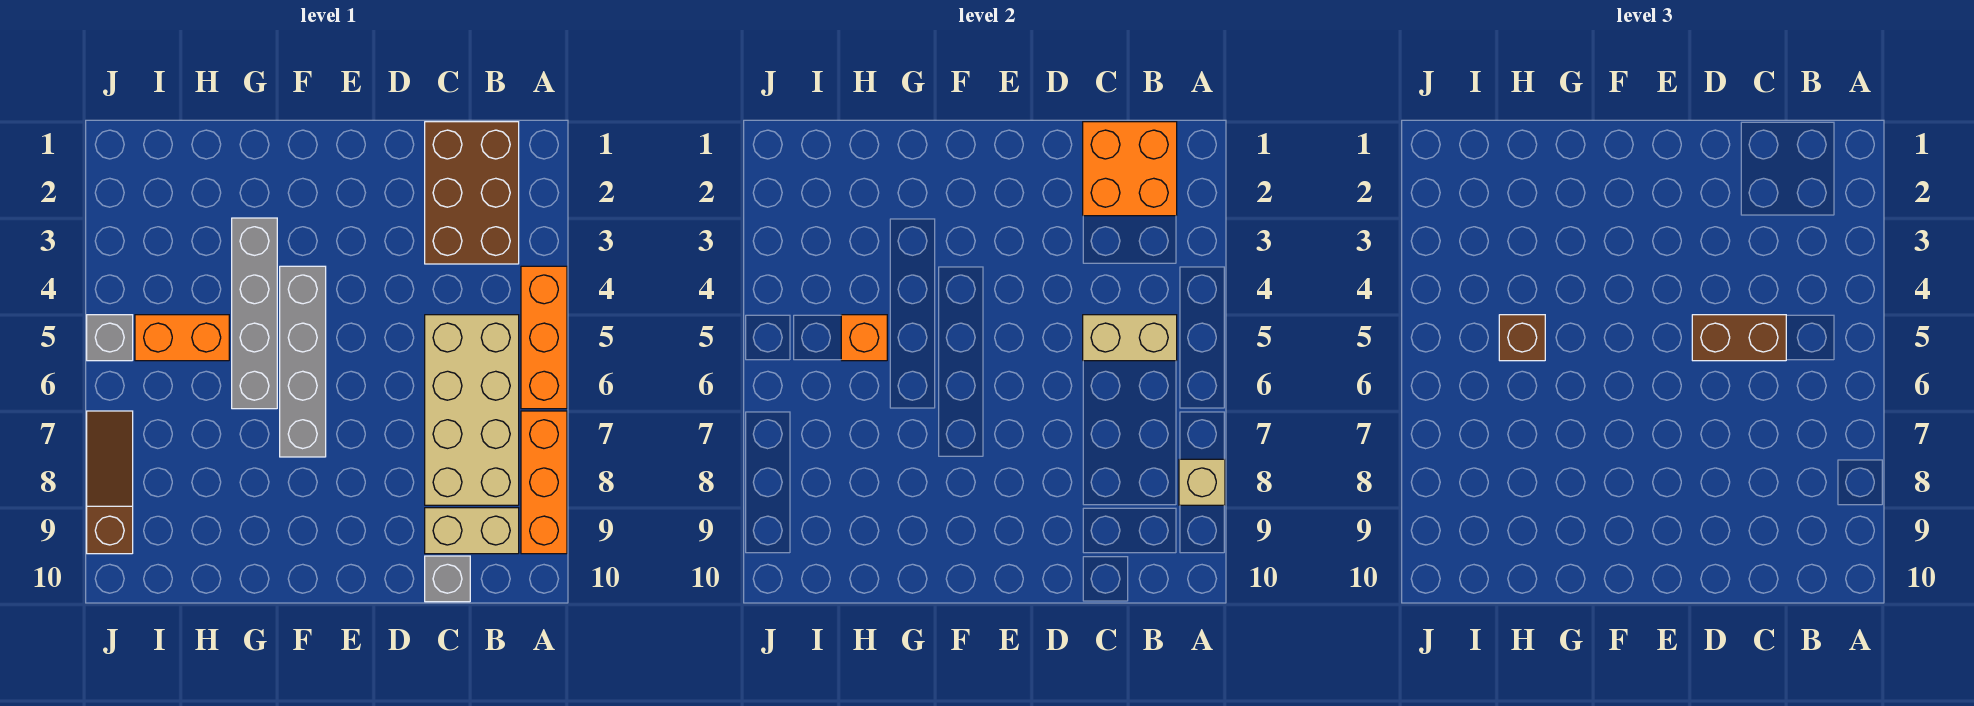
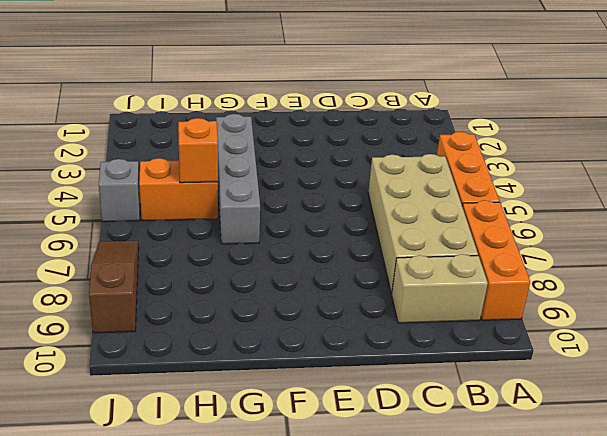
none -> brown brick B1:C3 level 1
none -> grey brick C10 level 1
none -> grey brick F4:F7 level 1

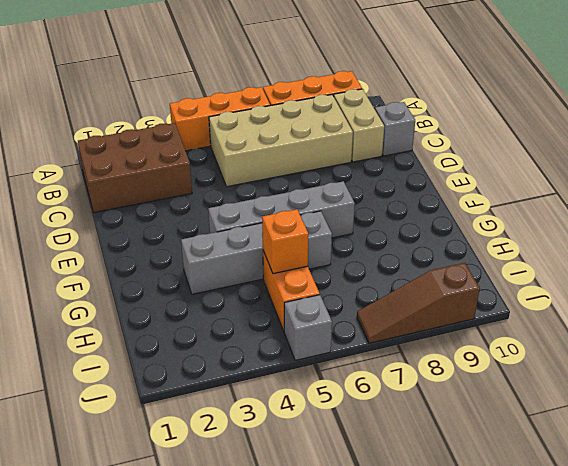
none -> tan brick A8 level 2
none -> orange brick B1:C2 level 2
none -> tan brick B5:C5 level 2

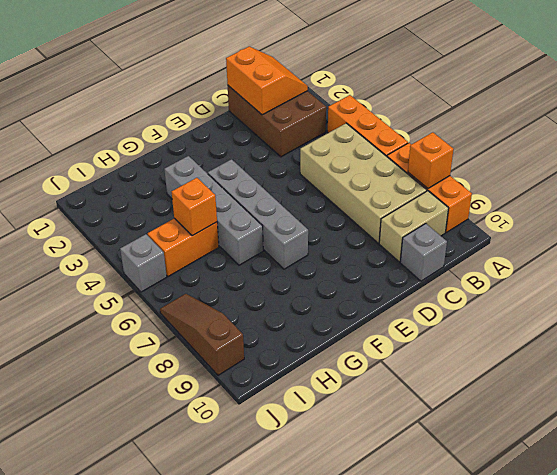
orange brick A8 level 2 -> tan brick A8 level 2
orange slope B1:C2 level 2 top C -> orange brick B1:C2 level 2
none -> tan brick B5:C5 level 2
none -> brown brick C5:D5 level 3
none -> brown brick H5 level 3

